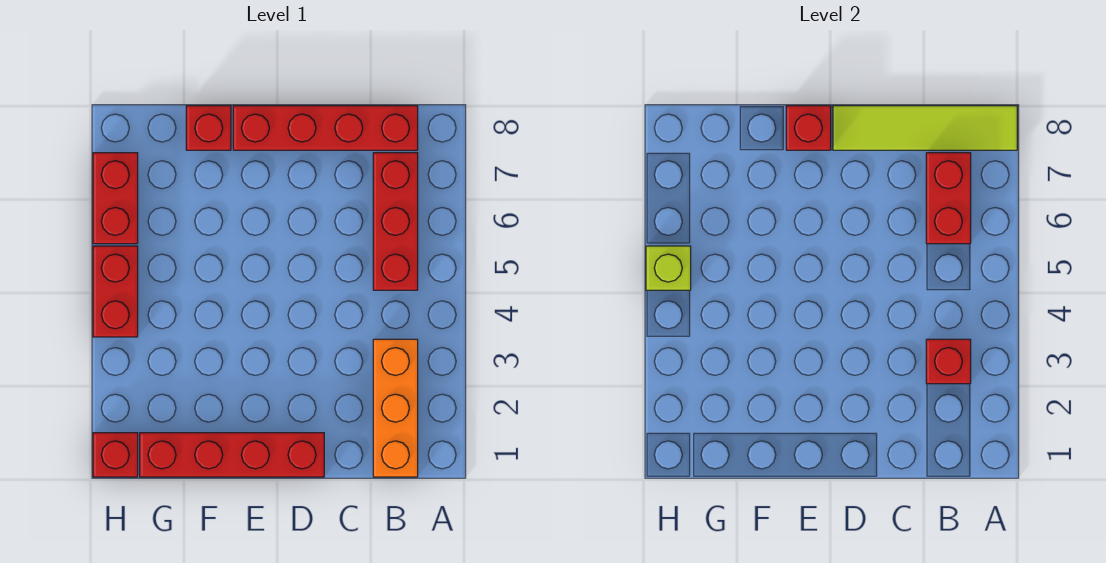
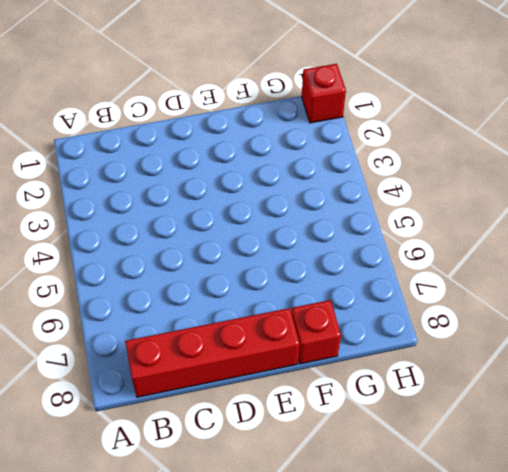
none -> orange brick B1:B3 level 1
none -> red brick B5:B7 level 1
none -> red brick D1:G1 level 1

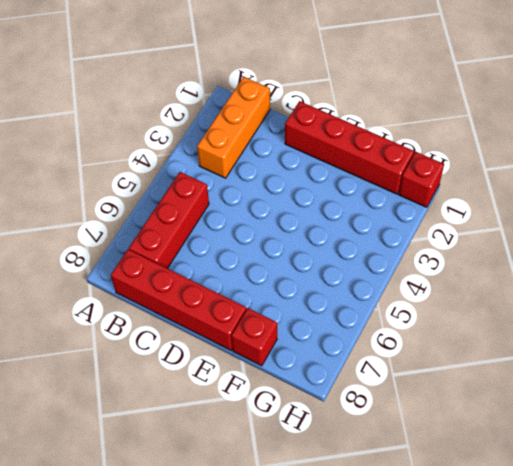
none -> red brick H4:H5 level 1
none -> red brick H6:H7 level 1
none -> lime tile A8:D8 level 2

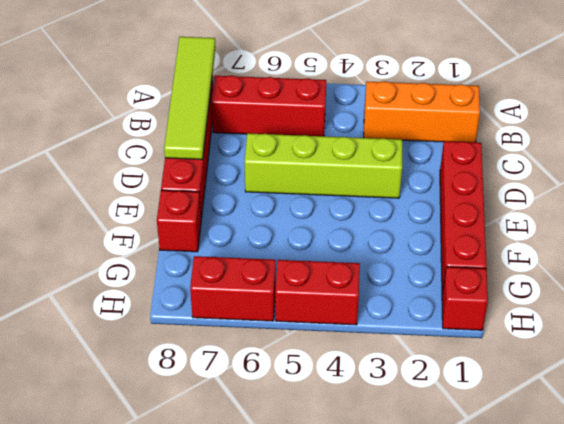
lime brick D3:D6 level 1 -> none
none -> red brick B3 level 2
none -> red brick B6:B7 level 2
none -> red brick E8 level 2

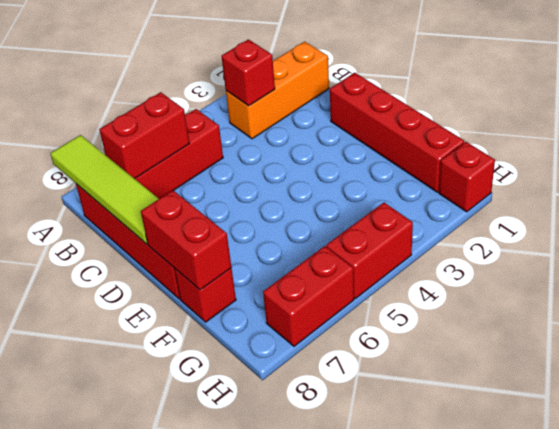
red brick E8:F8 level 2 -> red brick E8 level 2
none -> lime brick H5 level 2

